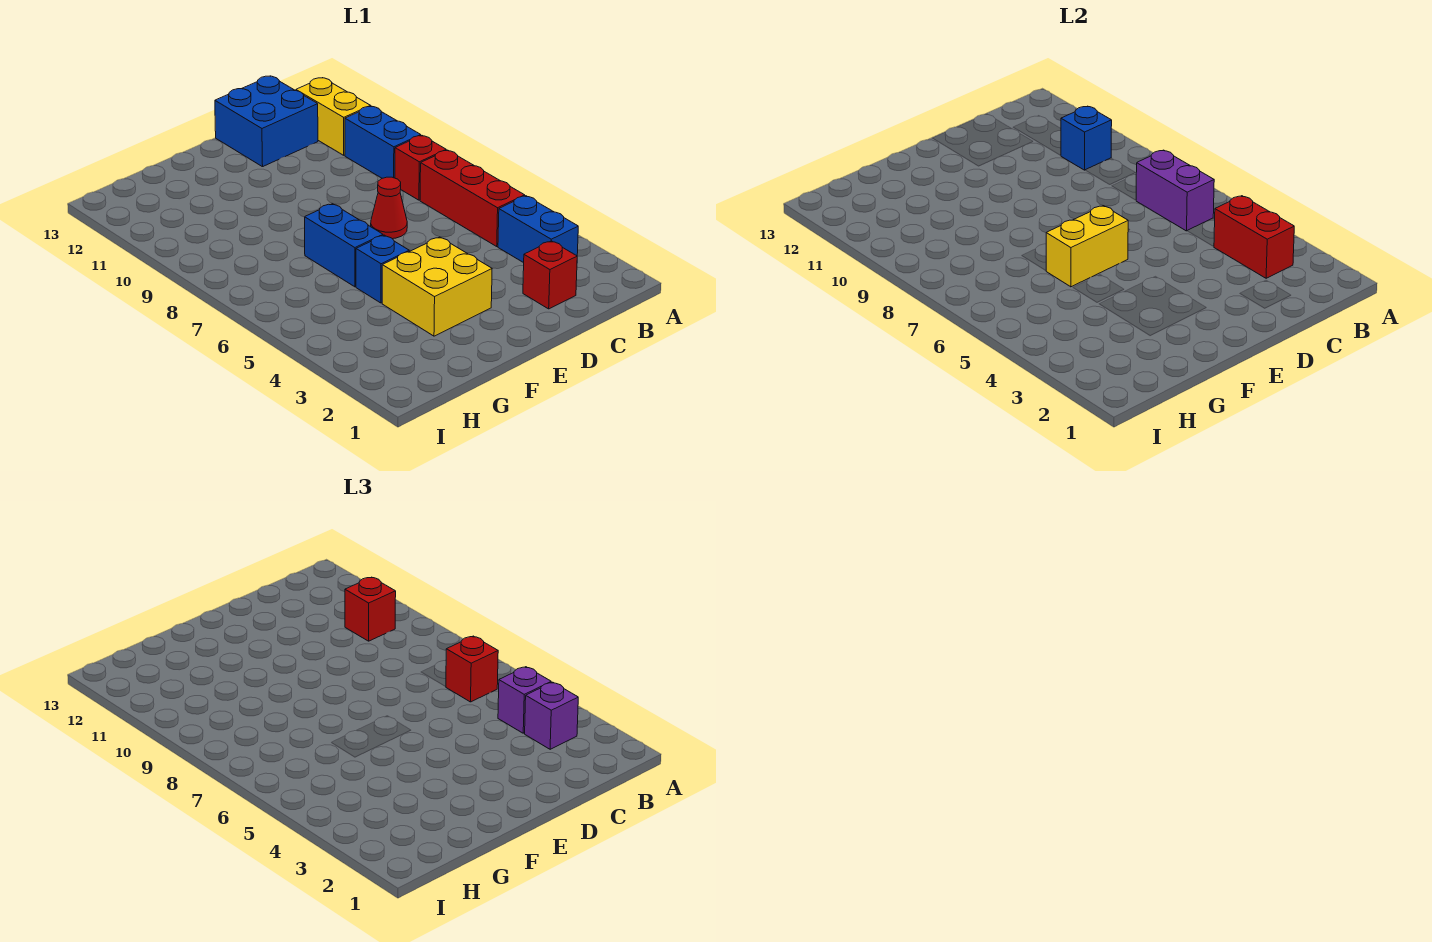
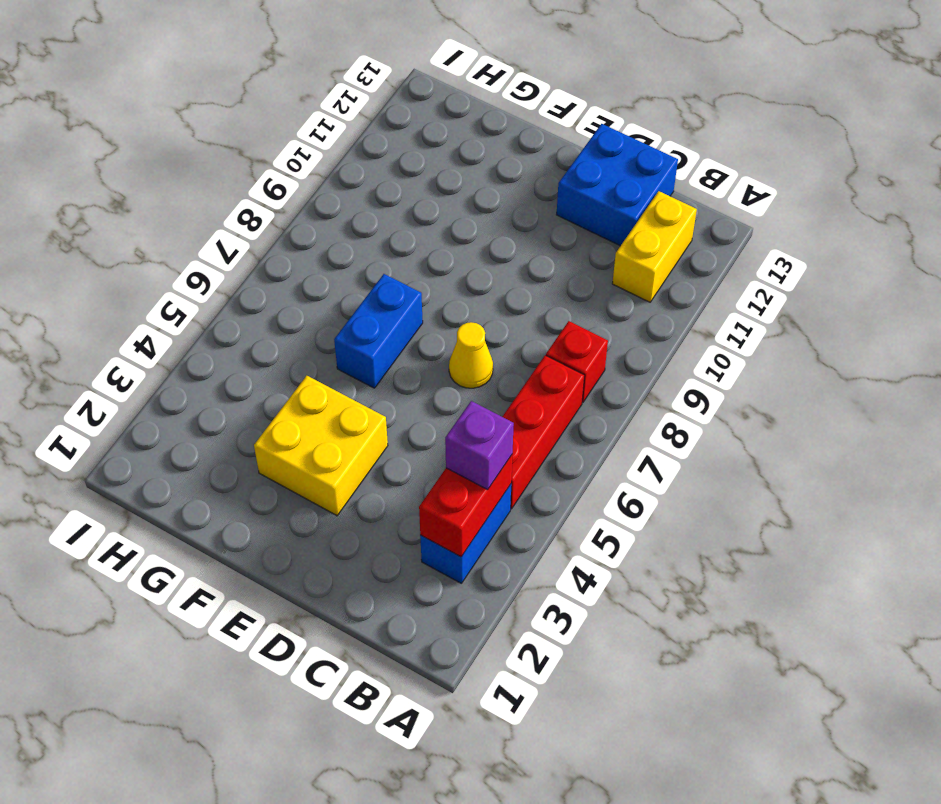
yellow cone D7 level 1 -> red cone D7 level 1
none -> blue brick B9:B10 level 1
none -> red brick C2 level 1
none -> blue brick F5 level 1

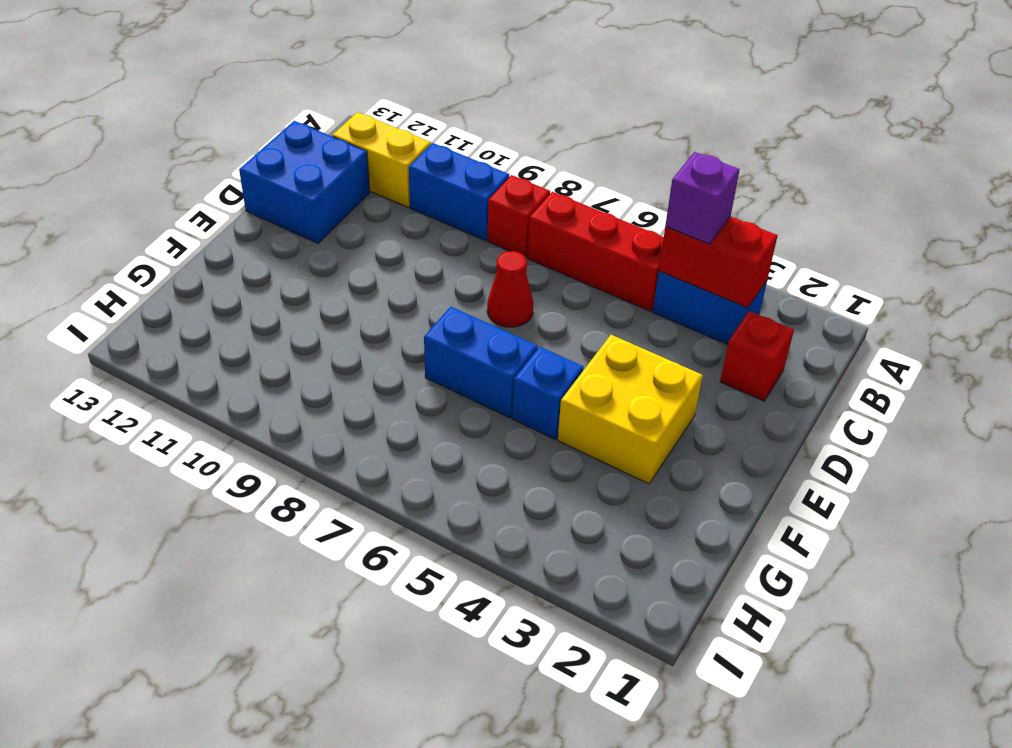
none -> purple brick B6:B7 level 2
none -> blue brick B10 level 2
none -> yellow brick E6:F6 level 2

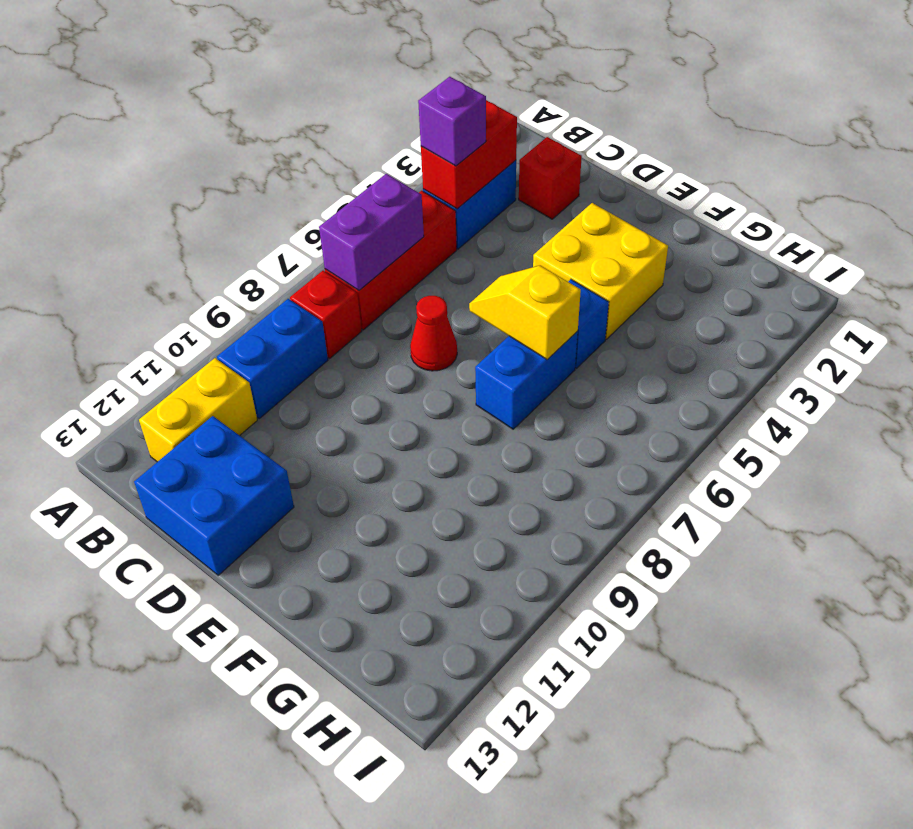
yellow slope E6:F6 level 2 top F -> yellow brick E6:F6 level 2
none -> blue brick B10 level 2
none -> purple brick B3 level 3
none -> red brick B6 level 3

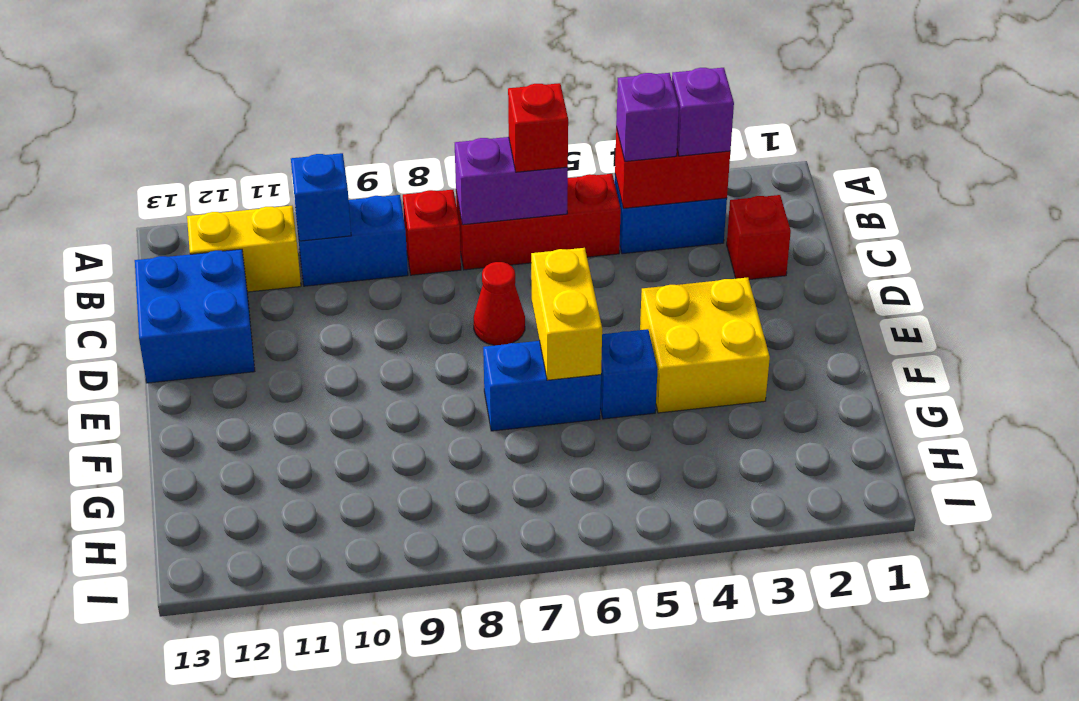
none -> red brick B10 level 3

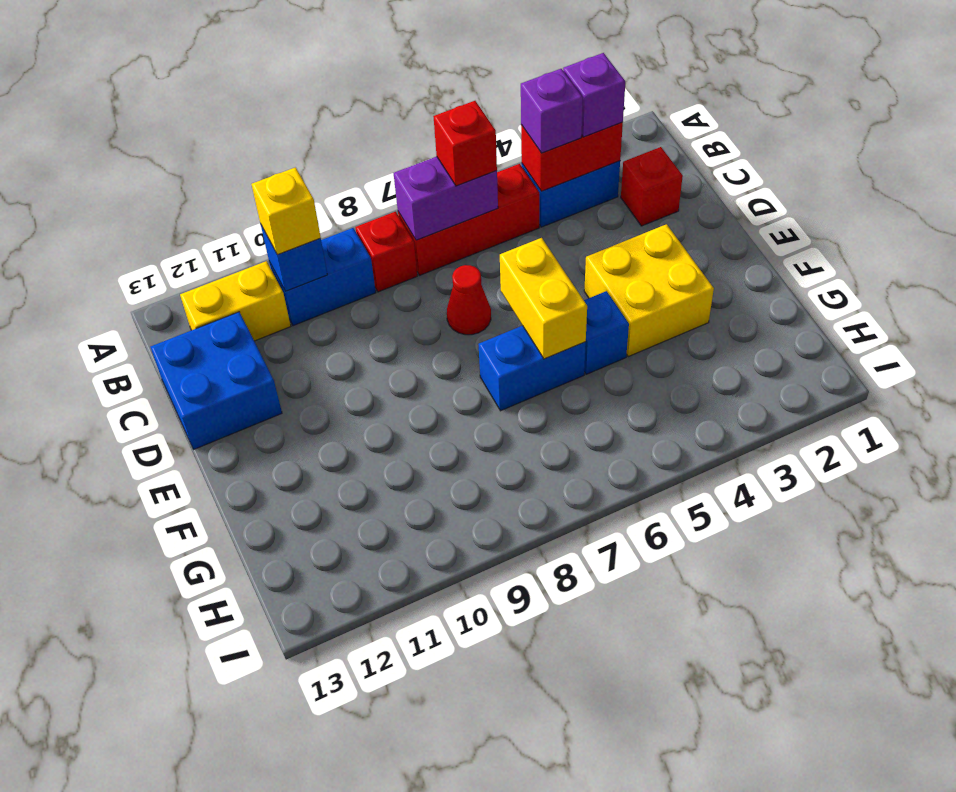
yellow brick B10 level 3 -> red brick B10 level 3

